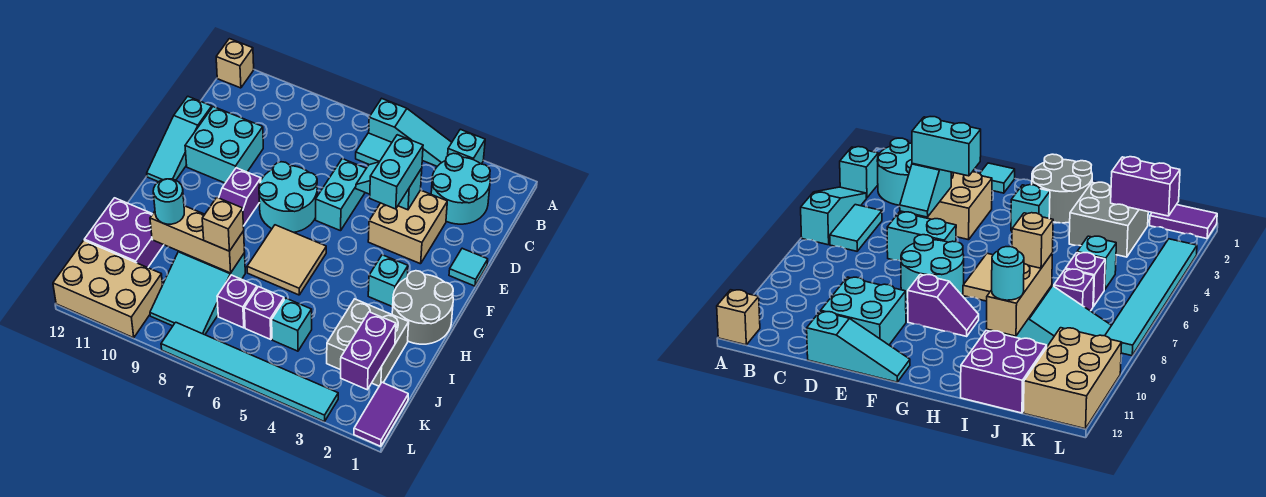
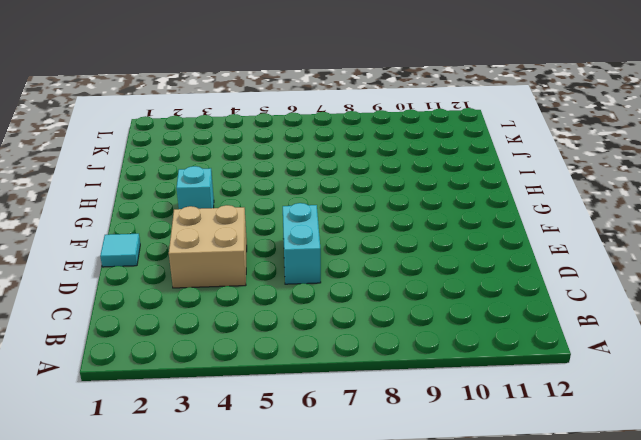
none -> cyan brick A3 level 1
none -> cyan slope A4:A6 level 1 top 6
none -> tan brick A12 level 1
none -> cyan round brick B2:C3 level 1

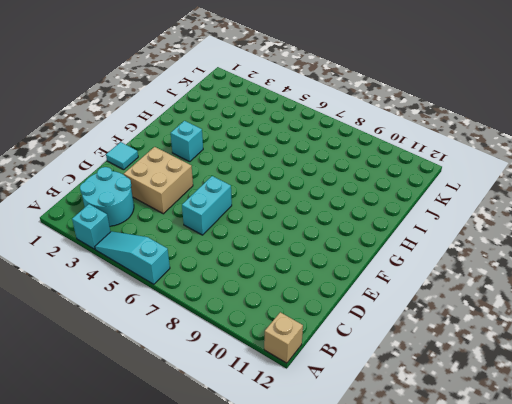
none -> cyan tile B5:B6 level 1
none -> cyan brick D10:E11 level 1
none -> cyan slope D12:F12 level 1 top D
none -> cyan round brick E7:F8 level 1

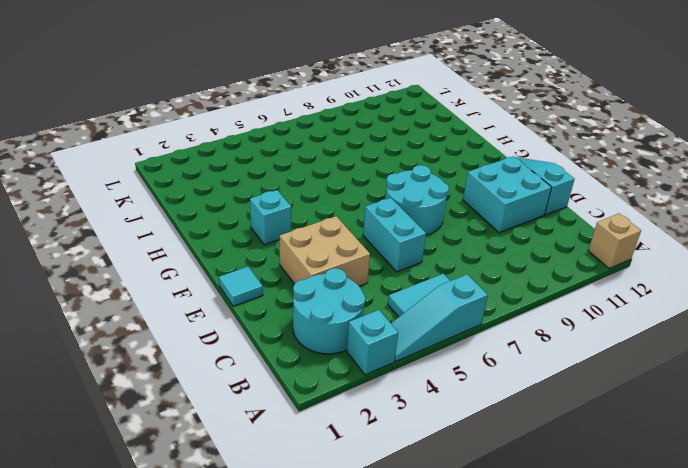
none -> purple slope F9:G9 level 1 top F
none -> grey round brick G1:H2 level 1
none -> tan tile G6:H7 level 1
none -> grey brick I2:J3 level 1

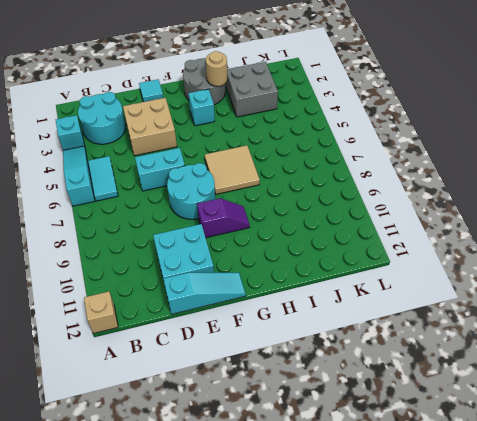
tan round brick H2 level 2 -> none
none -> cyan slope I8:K9 level 1 top I
none -> purple brick I11:J12 level 1
none -> cyan brick J5 level 1
none -> purple brick J6 level 1

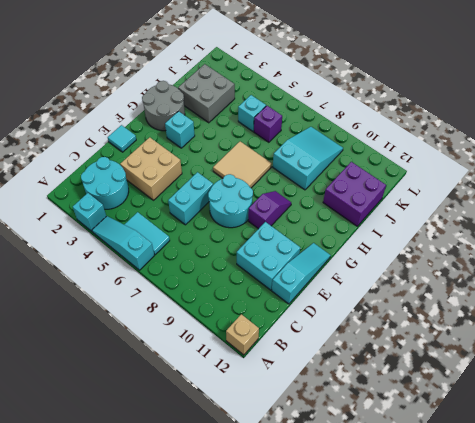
none -> purple brick J7 level 1
none -> purple tile K1:L1 level 1
none -> tan brick K10:L12 level 1
none -> cyan tile L3:L8 level 1

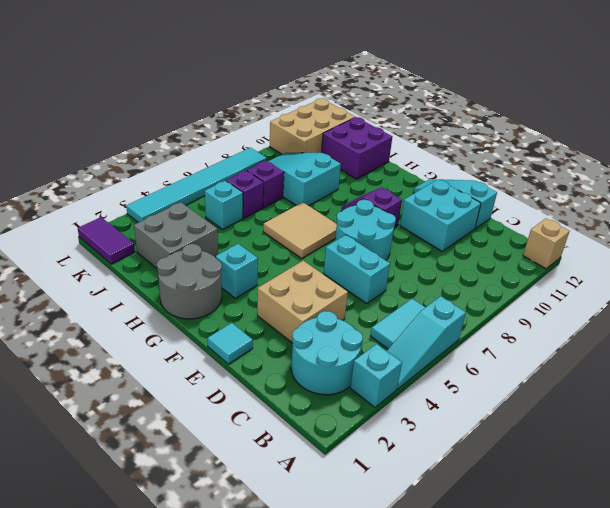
none -> cyan slope D4:D5 level 2 top 4
none -> tan brick I8:I10 level 2
none -> purple brick J2:K2 level 2
none -> cyan brick D4:E4 level 3

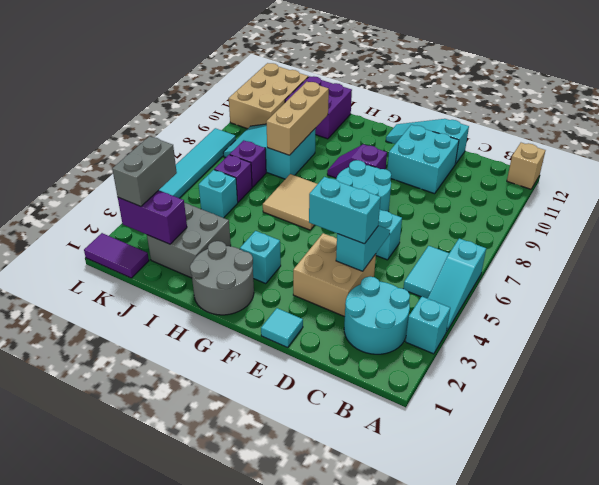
grey brick K2:K3 level 3 -> none
none -> tan brick I8 level 3
none -> cyan round brick I10 level 3

